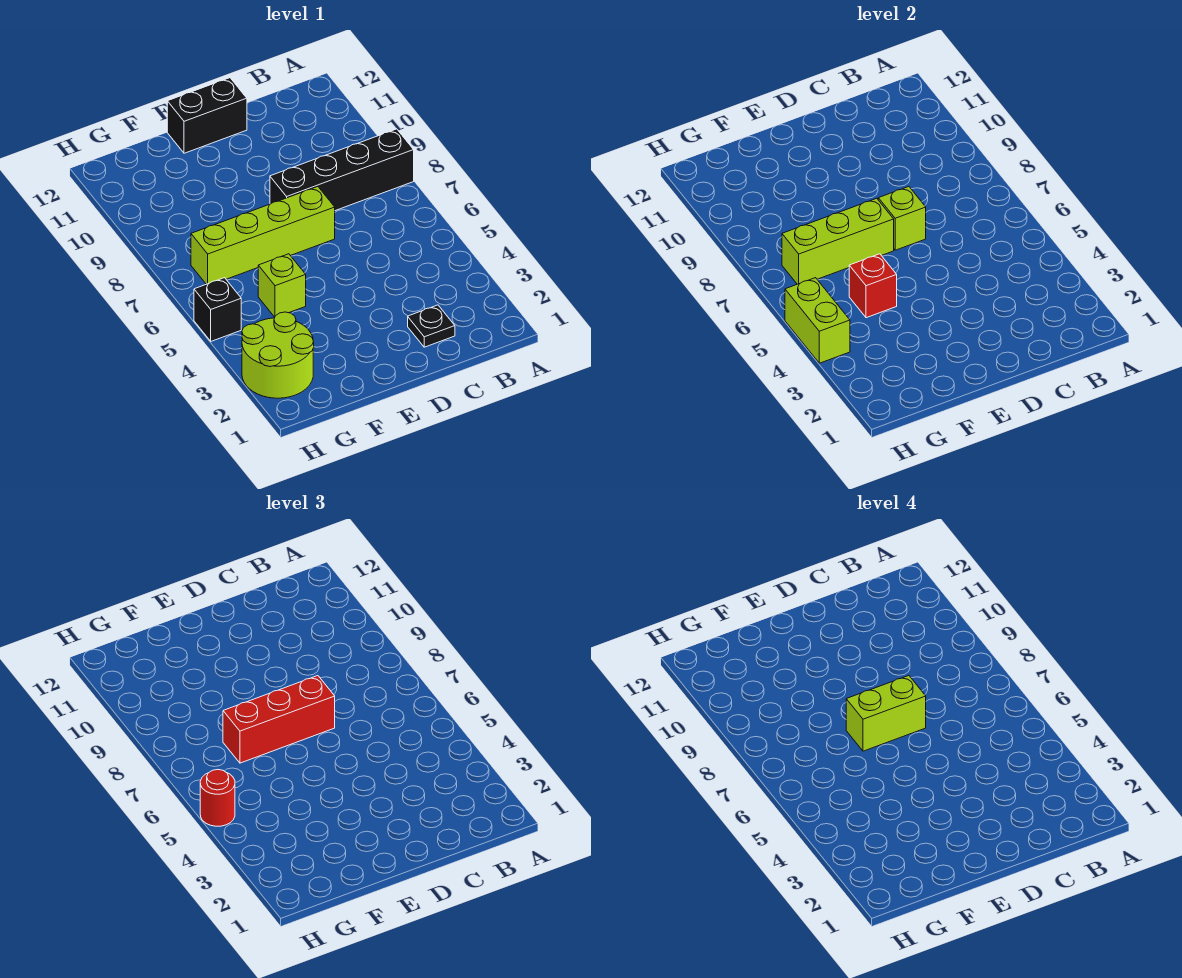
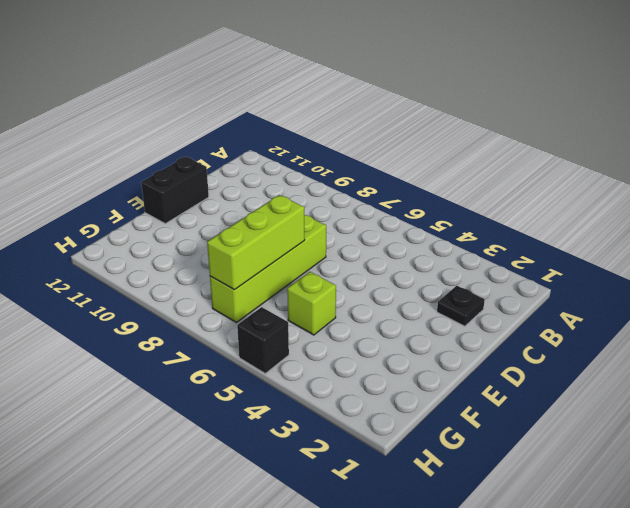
none -> black brick A8:D8 level 1
none -> lime round brick G2:H3 level 1
none -> lime brick D7 level 2

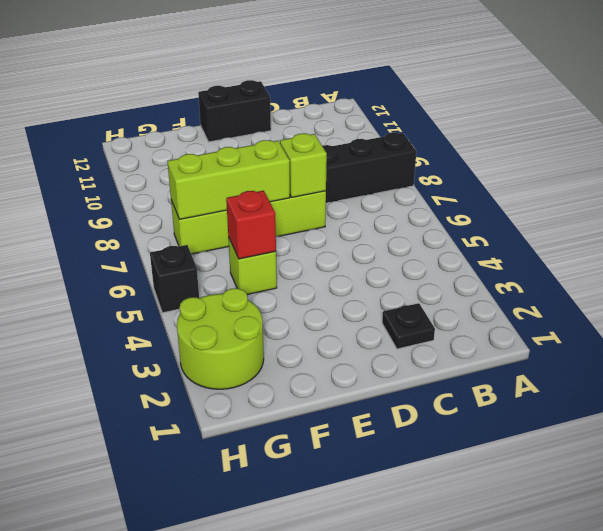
none -> lime brick H4:H5 level 2
none -> red brick D7:F7 level 3
none -> red round brick H5 level 3

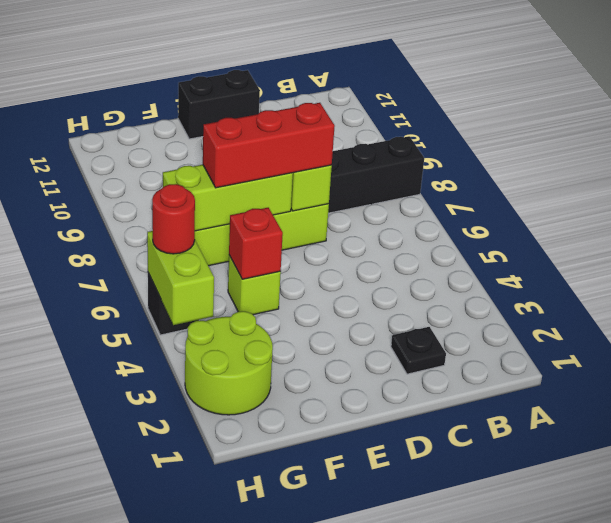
none -> lime brick D7:E7 level 4

